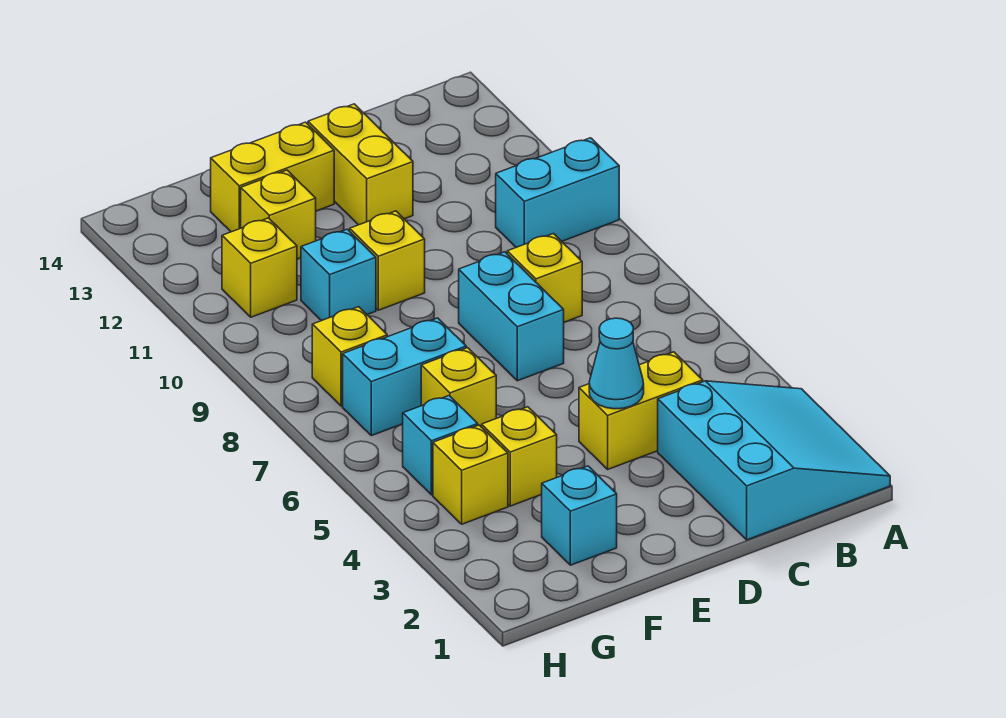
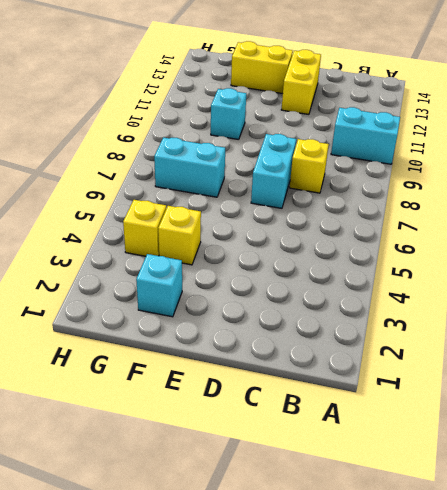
none -> cyan slope A1:C3 level 1 top C
none -> yellow brick C4:D4 level 1
none -> yellow brick E10 level 1

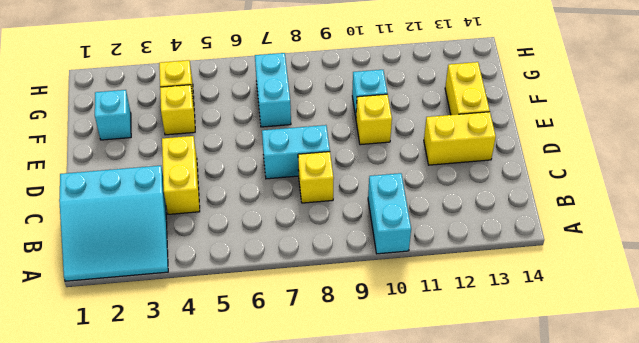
none -> yellow brick F6 level 1
none -> yellow brick F12 level 1
none -> cyan brick G5 level 1

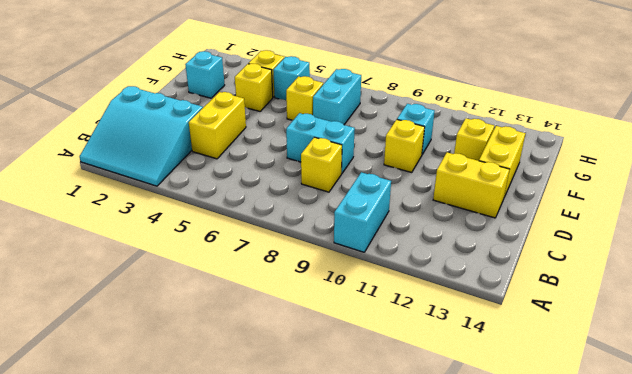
none -> yellow brick G8 level 1
none -> yellow brick G11 level 1
none -> cyan cone D4 level 2

